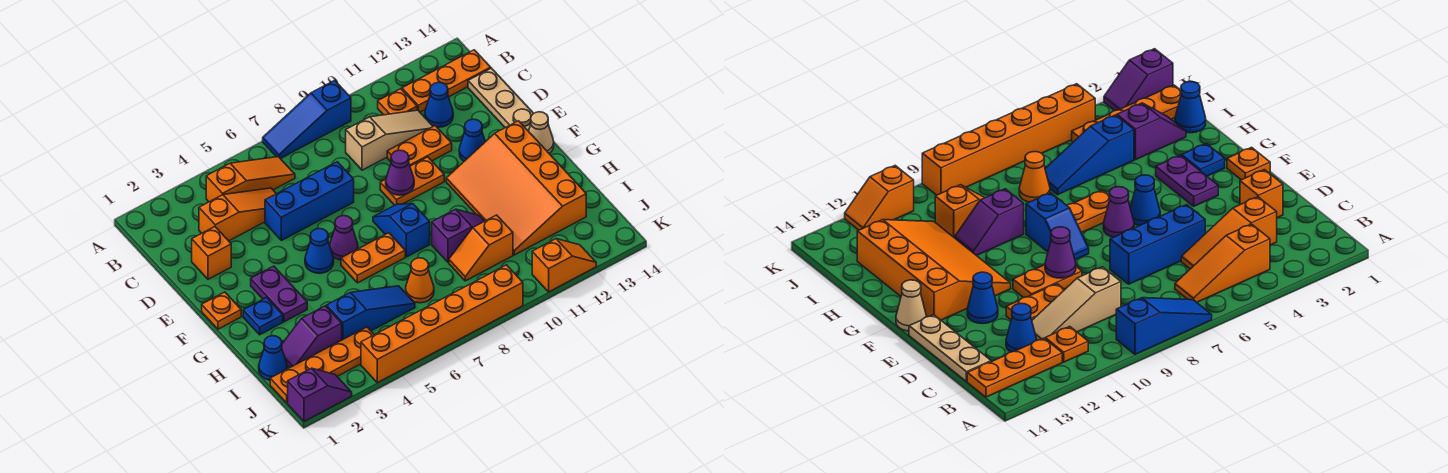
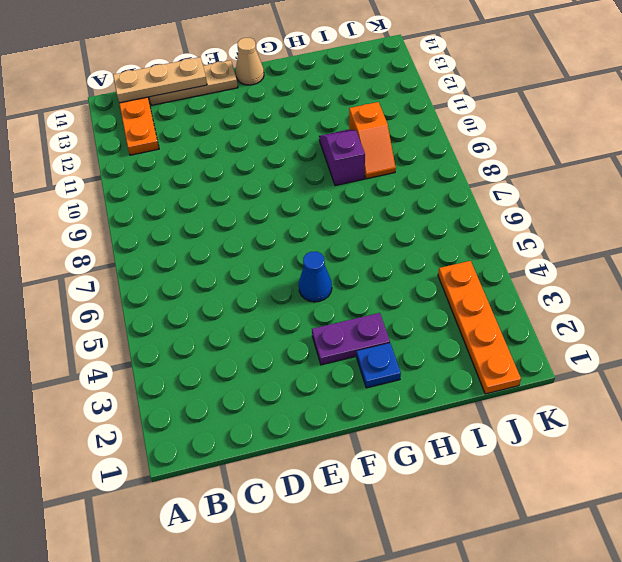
tan plate B14:D14 level 2 -> none
none -> blue slope A7:A9 level 1 top 9
none -> orange slope B4:B6 level 1 top 4
none -> orange plate B11 level 1
none -> orange slope C3:C5 level 1 top 3

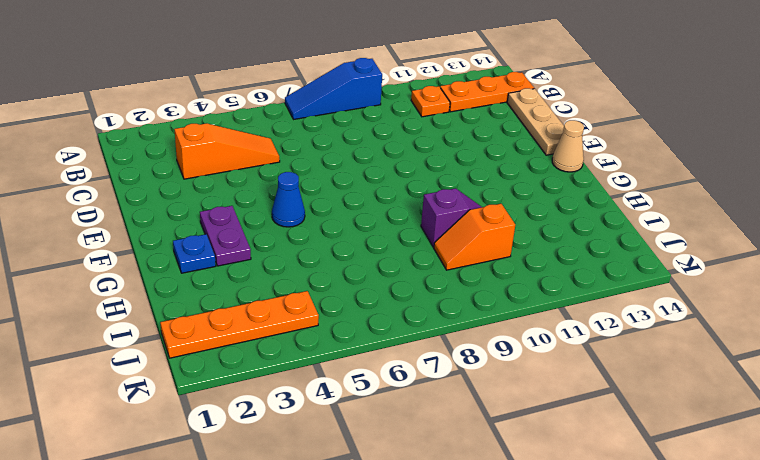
none -> orange slope B4:B6 level 1 top 4
none -> tan slope C9:C11 level 1 top 9
none -> blue cone C12 level 1
none -> orange brick D2 level 1

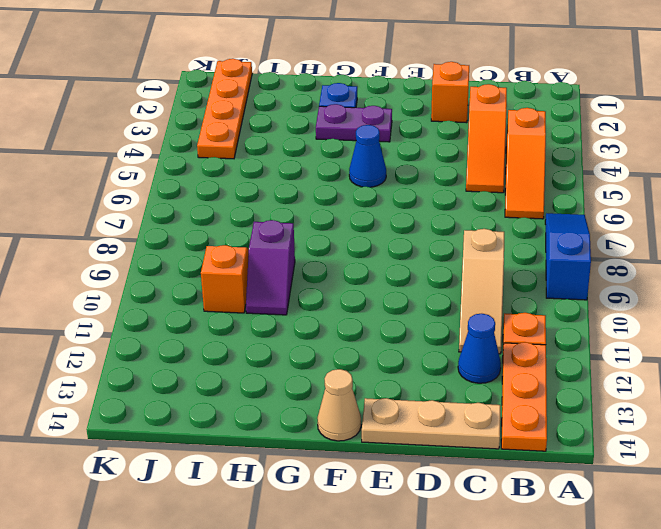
none -> blue brick D5:D7 level 1
none -> orange plate D10:D11 level 1
none -> orange plate E9:E10 level 1
none -> blue cone E12 level 1

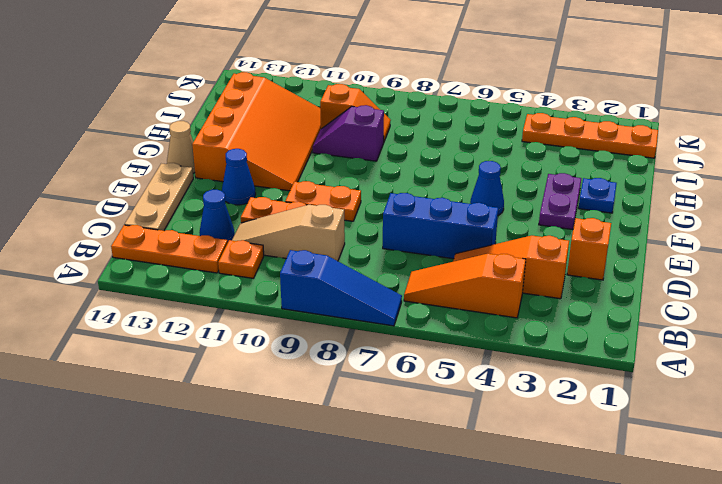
none -> orange plate F1 level 1
none -> purple cone F6 level 1
none -> blue slope F8:G8 level 1 top G
none -> orange plate G6:G7 level 1

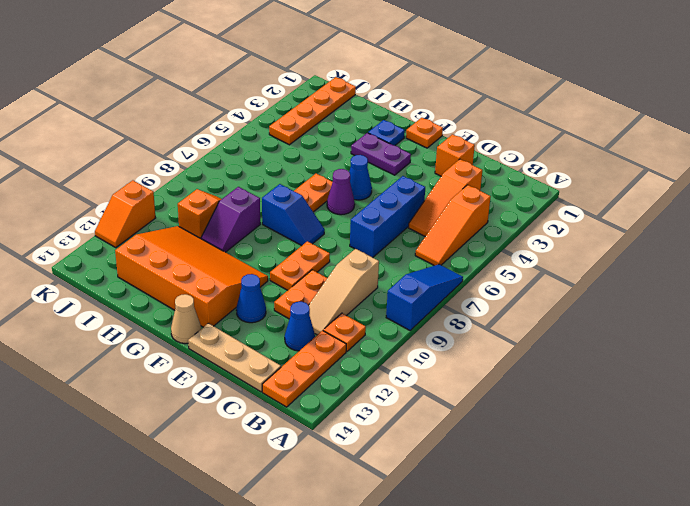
none -> blue cone I1 level 1
none -> purple slope I2:I3 level 1 top 3
none -> blue slope I4:I6 level 1 top 4
none -> orange cone I7 level 1

